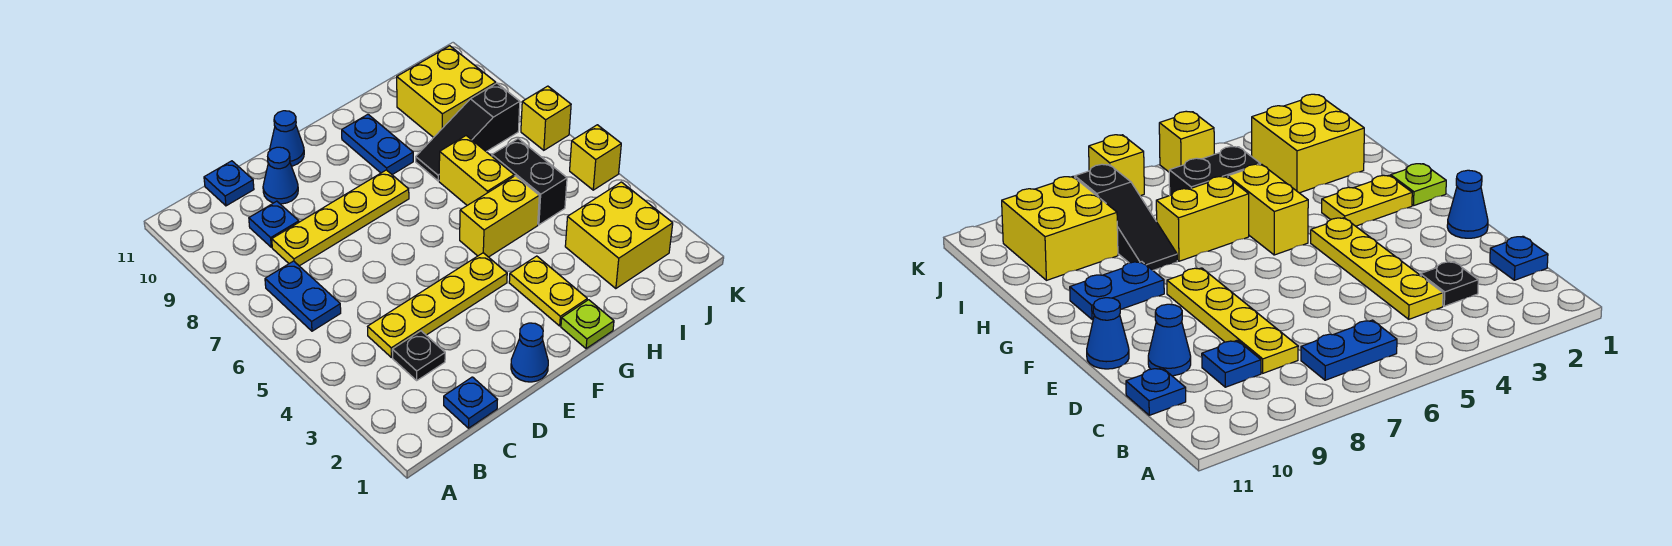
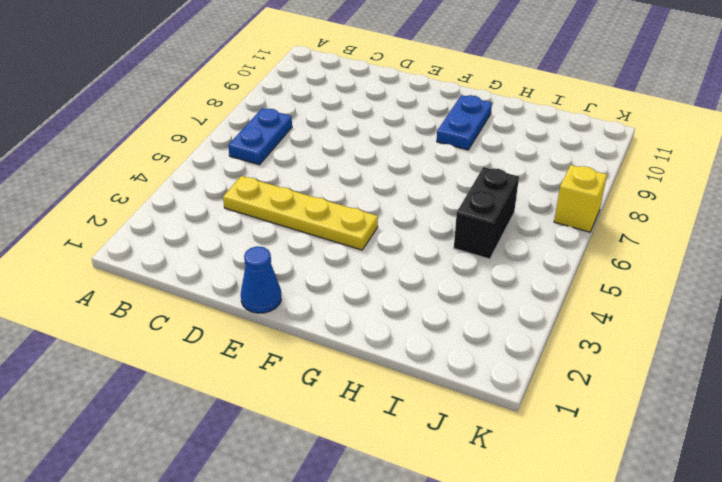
none -> blue plate C1 level 1
none -> black plate C3 level 1
none -> yellow plate C8:F8 level 1

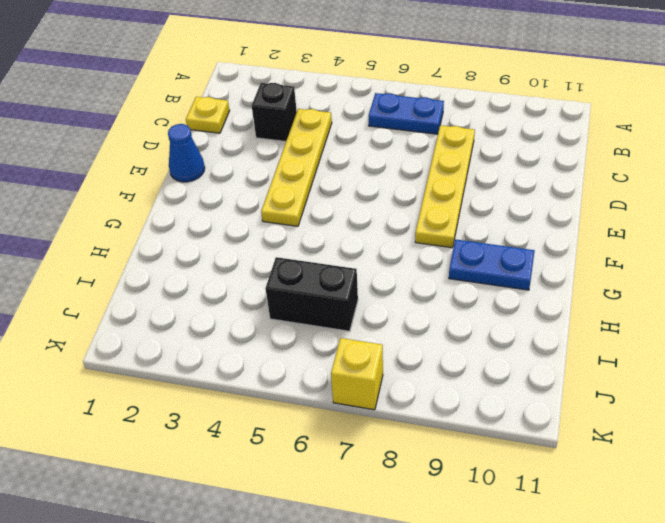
yellow plate C1 level 1 -> blue plate C1 level 1
black brick C3 level 1 -> black plate C3 level 1
none -> blue plate C9 level 1
none -> blue plate C11 level 1
none -> blue cone D10 level 1

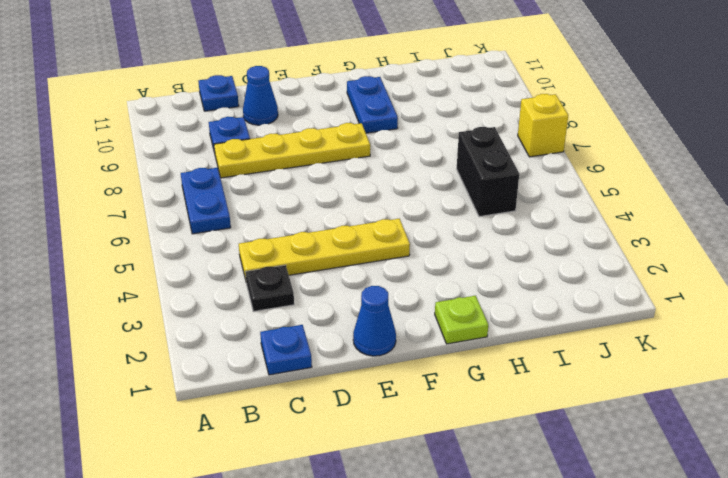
none -> blue cone E11 level 1
none -> yellow plate G2:G3 level 1
none -> yellow brick G5:H5 level 1

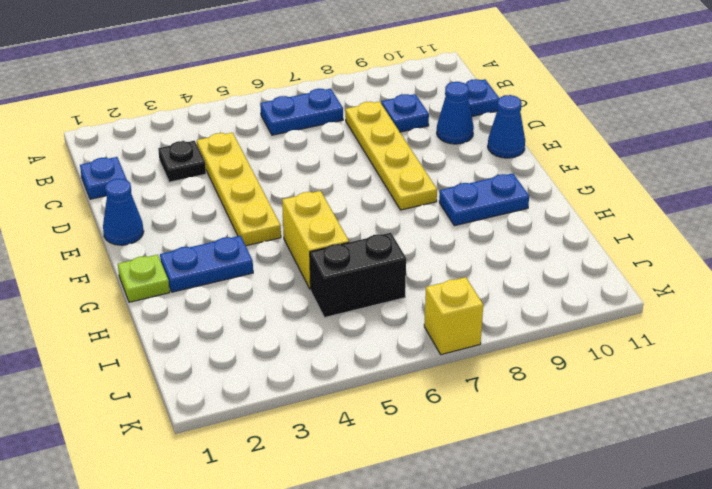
blue plate G2:G3 level 1 -> yellow plate G2:G3 level 1
none -> yellow brick H6:H7 level 1
none -> black slope H8:J8 level 1 top J
none -> yellow brick I2:J3 level 1

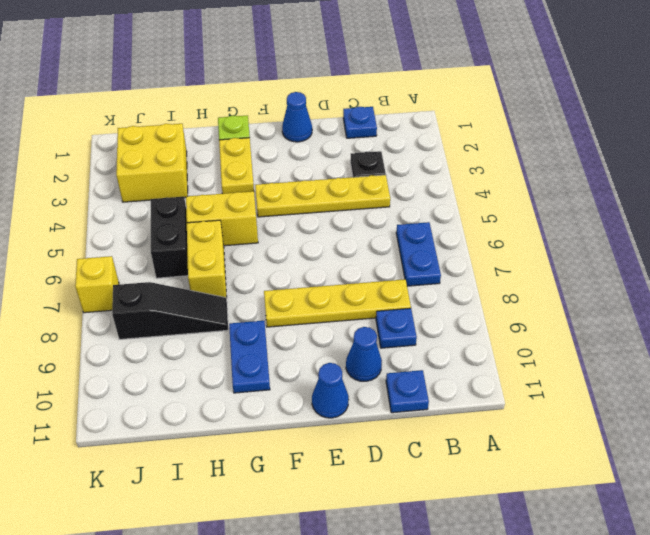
none -> yellow brick I9:J10 level 1
none -> yellow brick K5 level 1

